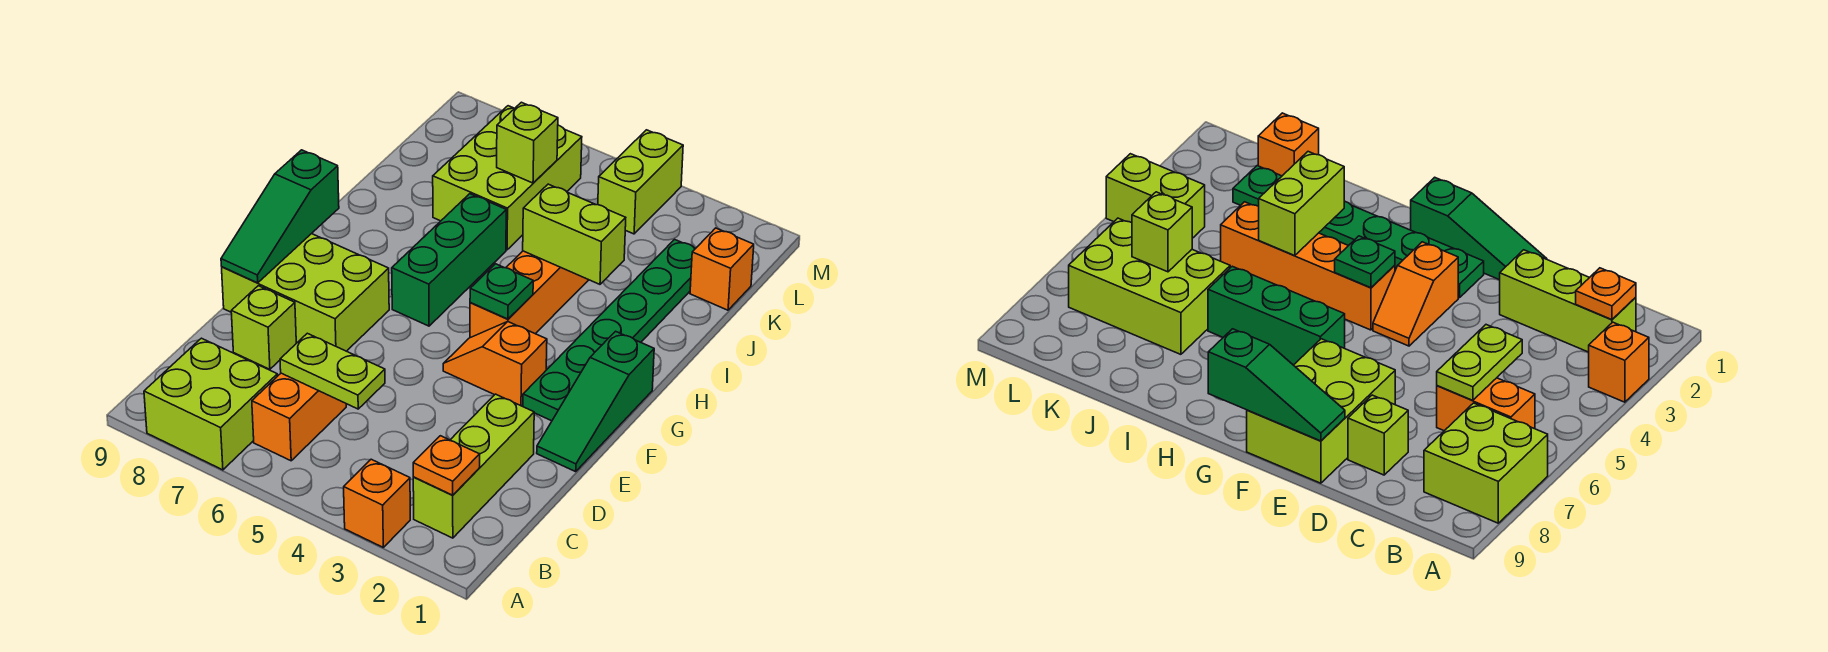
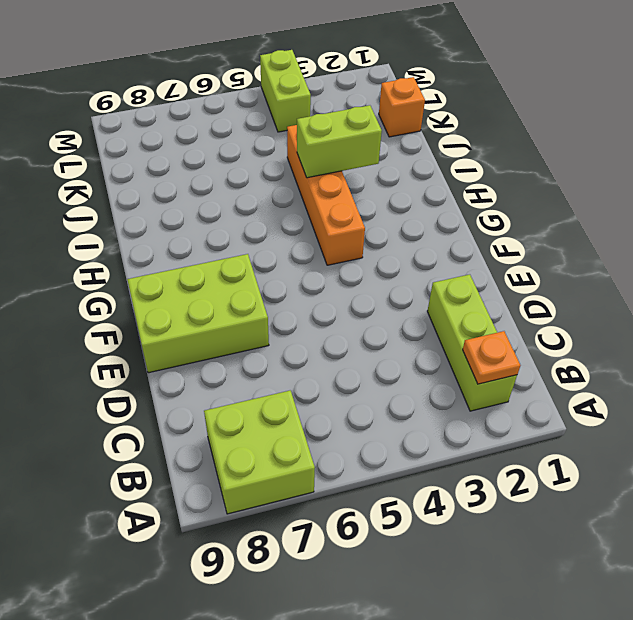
none -> orange brick A3 level 1
none -> orange brick B6:C6 level 1
none -> lime brick D8 level 1

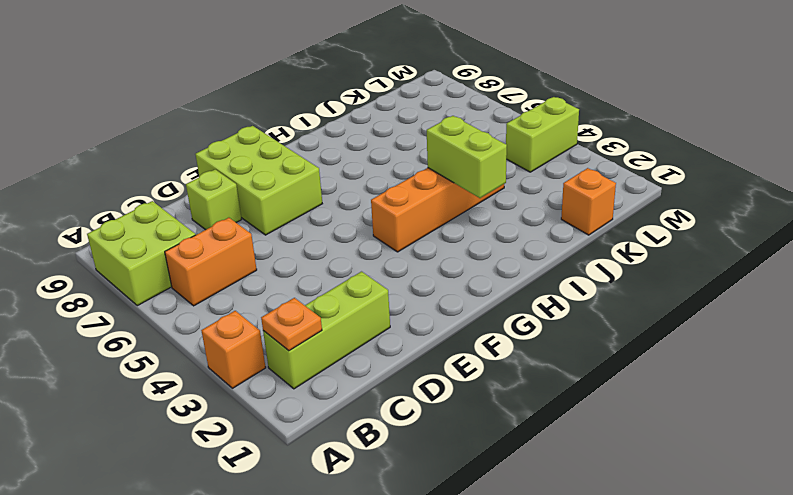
none -> green slope E1:G1 level 1 top G
none -> green plate F2:K2 level 1
none -> orange slope F3:F4 level 1 top 3

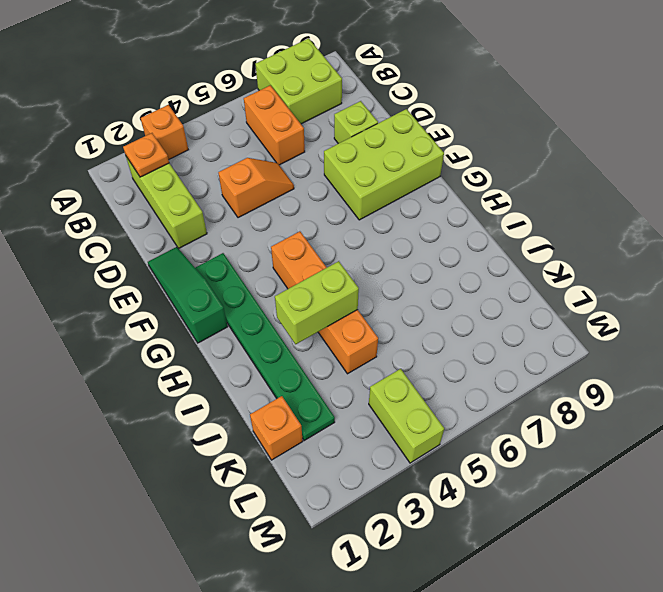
orange slope D4:D5 level 1 top 4 -> orange slope F3:F4 level 1 top 3
none -> green brick G6:I6 level 1
none -> lime brick J6:L7 level 1
none -> lime plate C5:C6 level 2

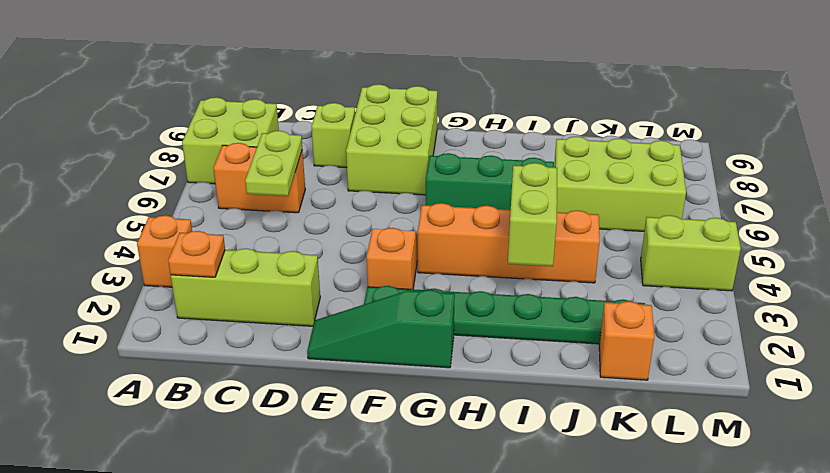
none -> green slope E9:G9 level 2 top G
none -> green plate G4 level 2
none -> lime brick K6 level 2

